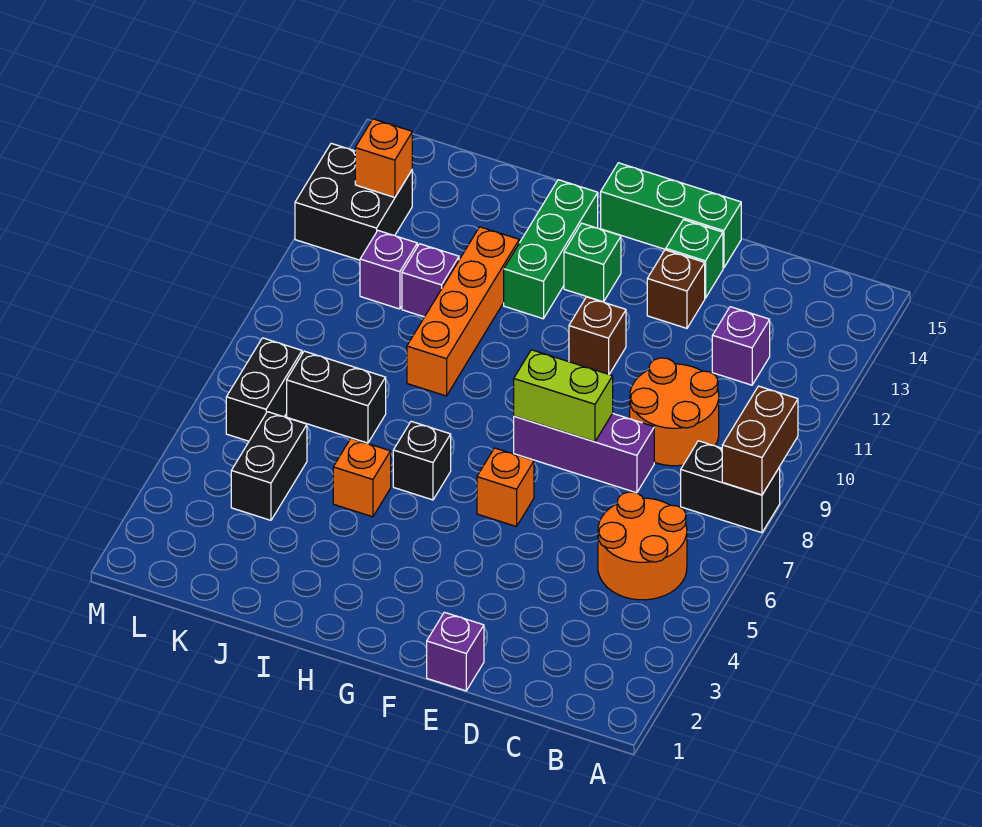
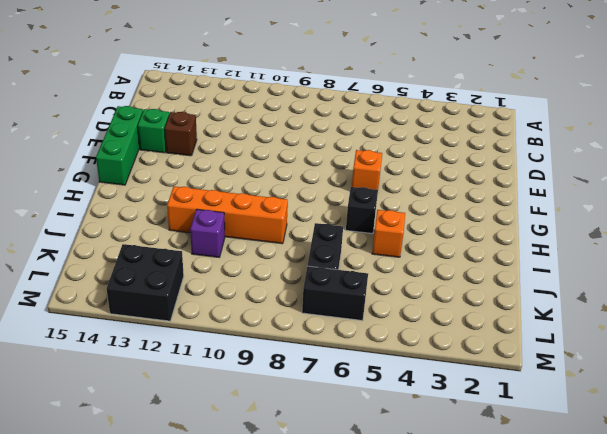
none -> black brick A8:B8 level 1
none -> orange round brick B5:C6 level 1
none -> orange round brick C9:D10 level 1

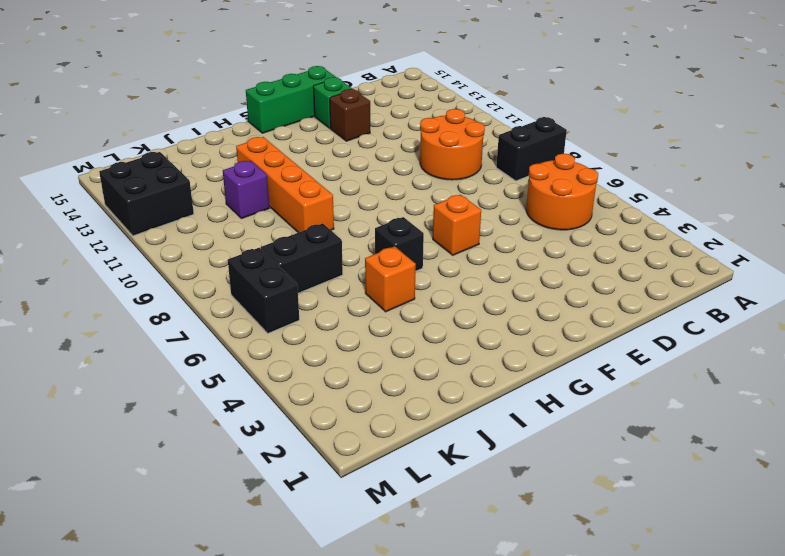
none -> purple brick C12 level 1
none -> purple brick D8:F8 level 1
none -> purple brick E1 level 1

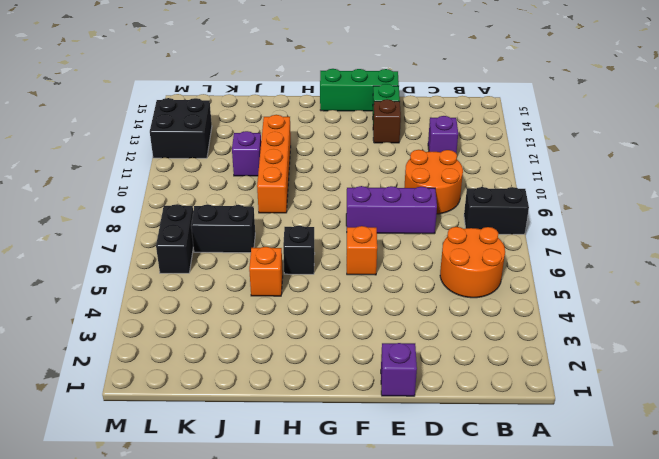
none -> brown brick F11 level 1
none -> green brick G13 level 1
none -> green brick H12:H14 level 1

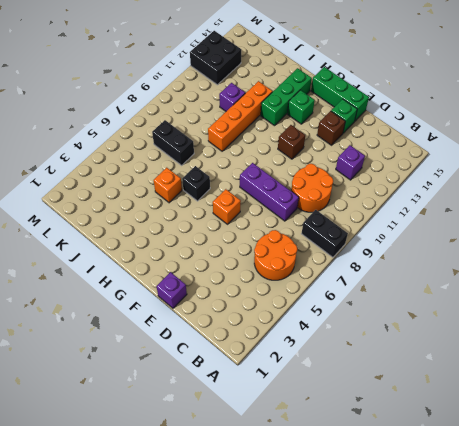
none -> black brick K4:K5 level 1
none -> purple brick K11 level 1
none -> black brick L6:L7 level 1

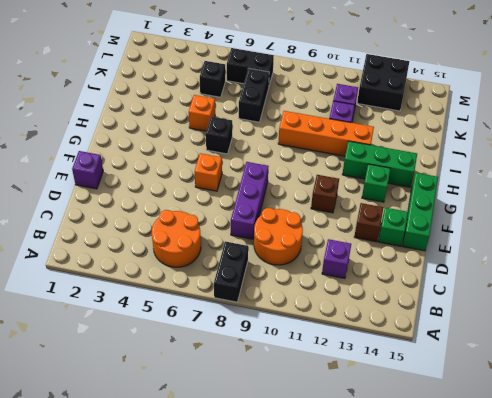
black brick K5 level 1 -> black brick K4:K5 level 1
none -> brown brick A8:A9 level 2
none -> lime brick E8:F8 level 2
none -> orange brick L13 level 2

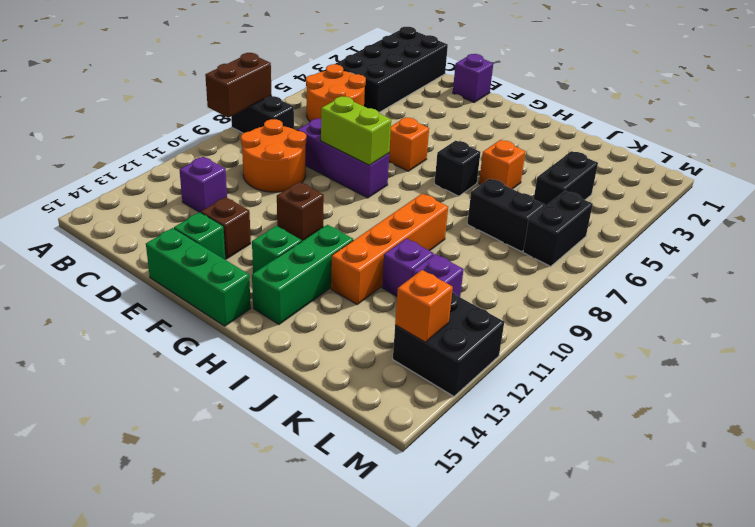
black brick B1:C4 level 1 -> none

